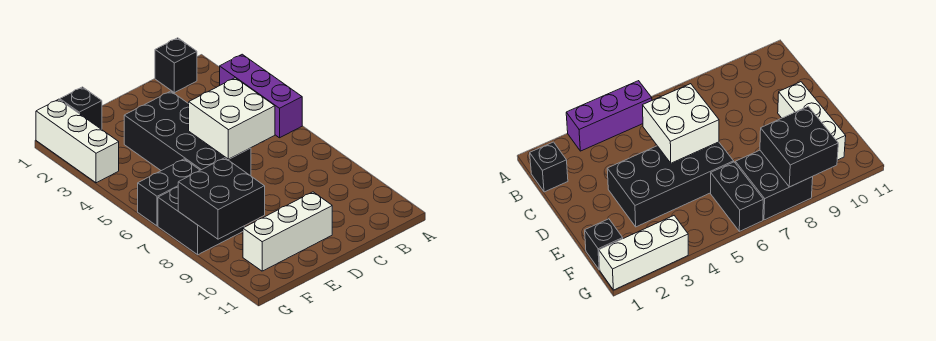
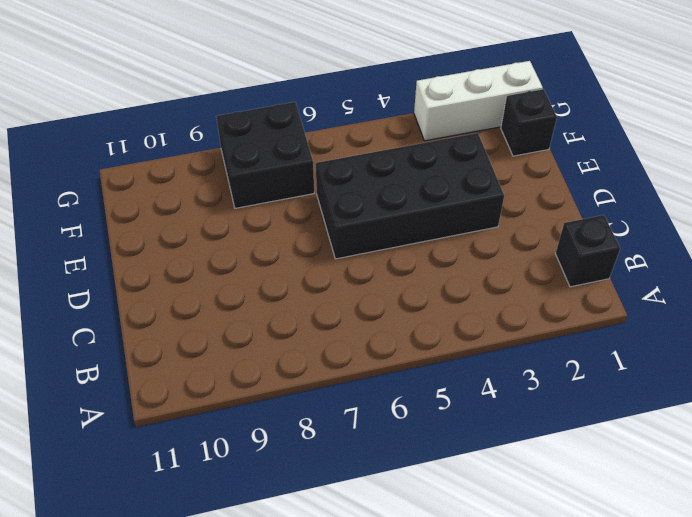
none -> purple brick A3:A5 level 1
none -> white brick D10:F10 level 1

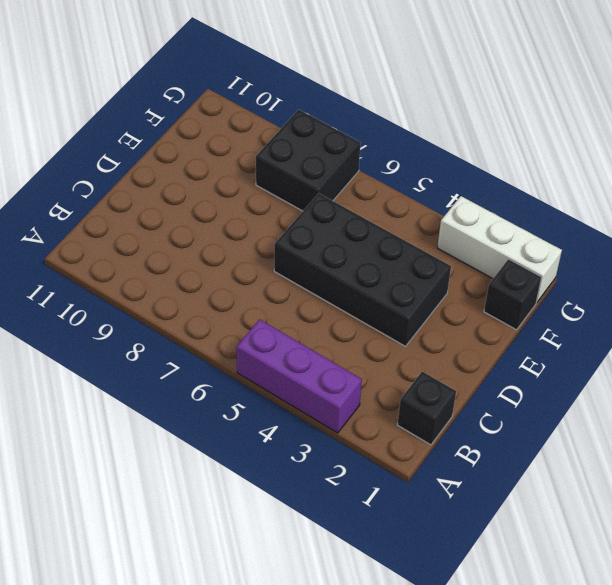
none -> white brick D10:F10 level 1
none -> black brick F6:G6 level 1

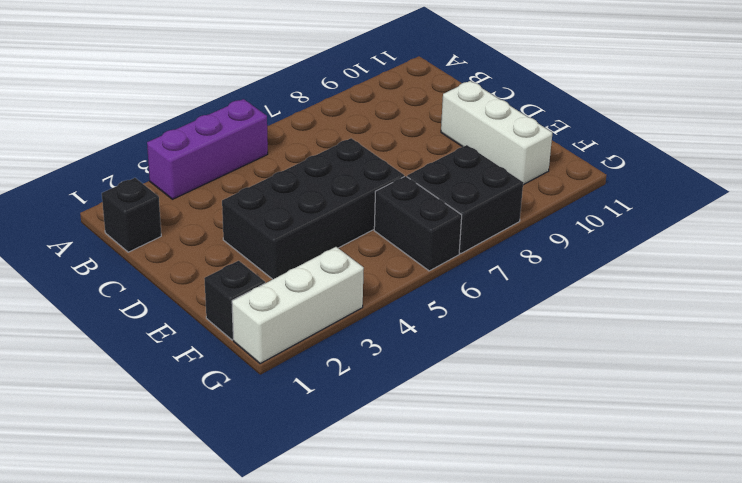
none -> white brick C5:D6 level 2
none -> black brick F8:G9 level 2

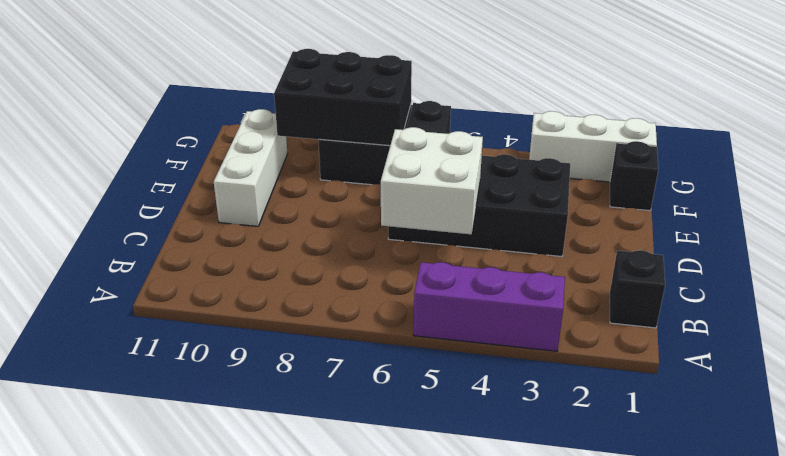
black brick F7:G9 level 2 -> black brick F8:G9 level 2

